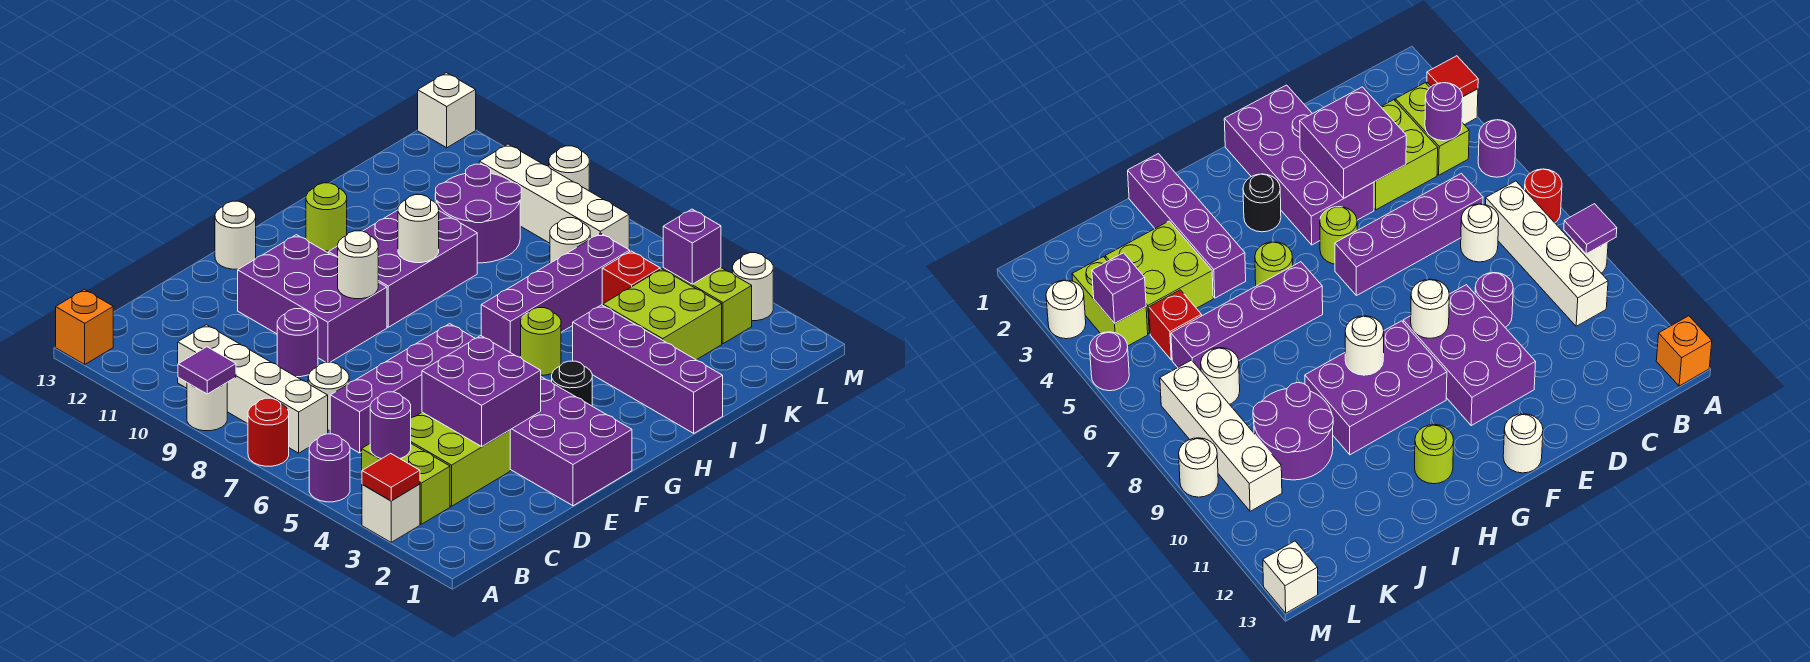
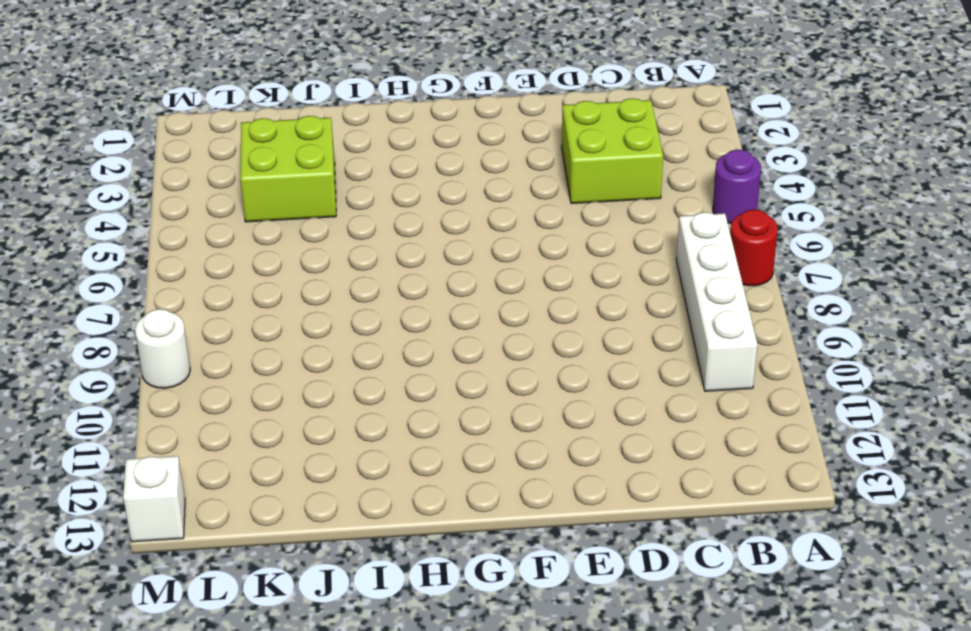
none -> white brick A3 level 1
none -> white round brick A9 level 1
none -> orange brick A13 level 1
none -> lime brick B3:B4 level 1

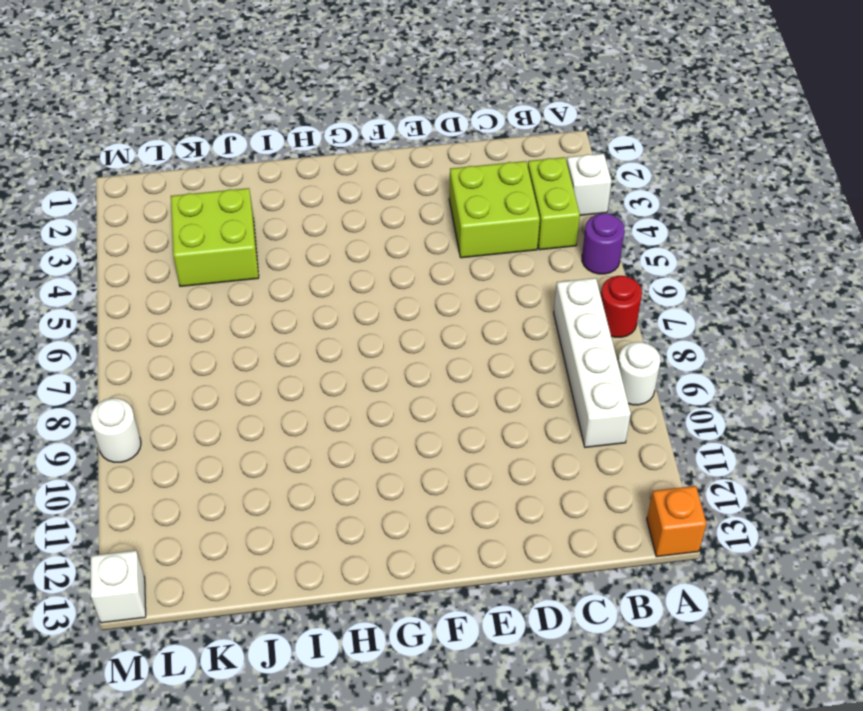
none -> purple brick C6:F6 level 1
none -> white round brick C7 level 1
none -> purple round brick D9 level 1
none -> purple brick E1:F4 level 1

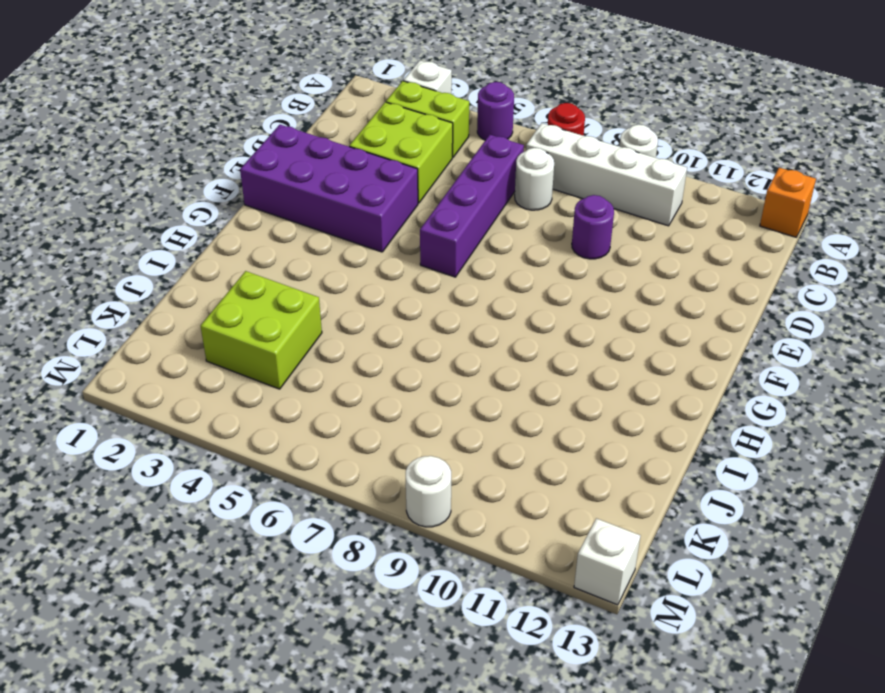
none -> purple brick E9:F11 level 1
none -> lime round brick F5 level 1
none -> white round brick F13 level 1
none -> black round brick G3 level 1

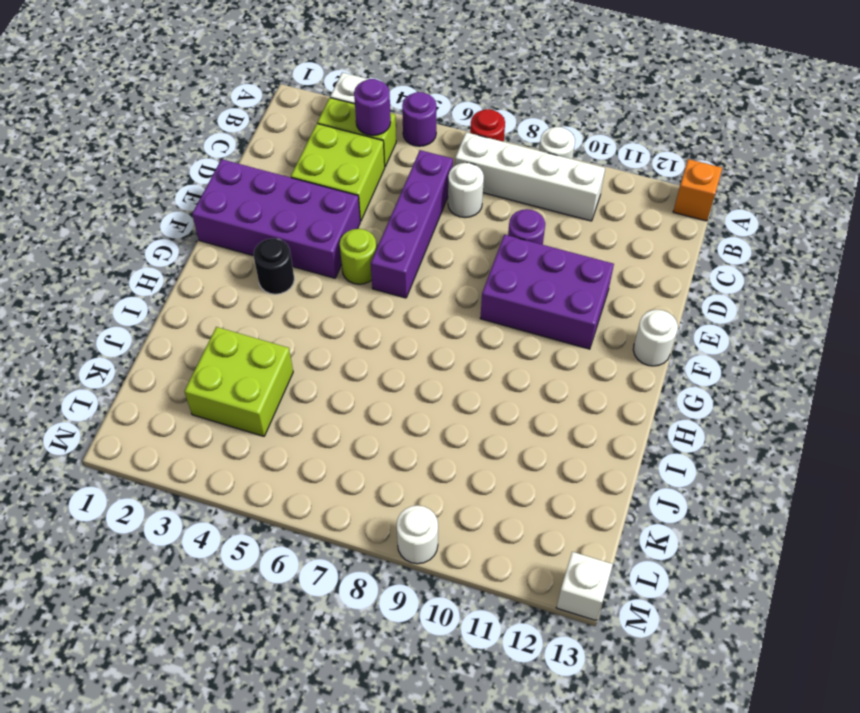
none -> purple brick G9:I10 level 1
none -> lime round brick H5 level 1
none -> purple brick H6:K6 level 1
none -> lime round brick H12 level 1

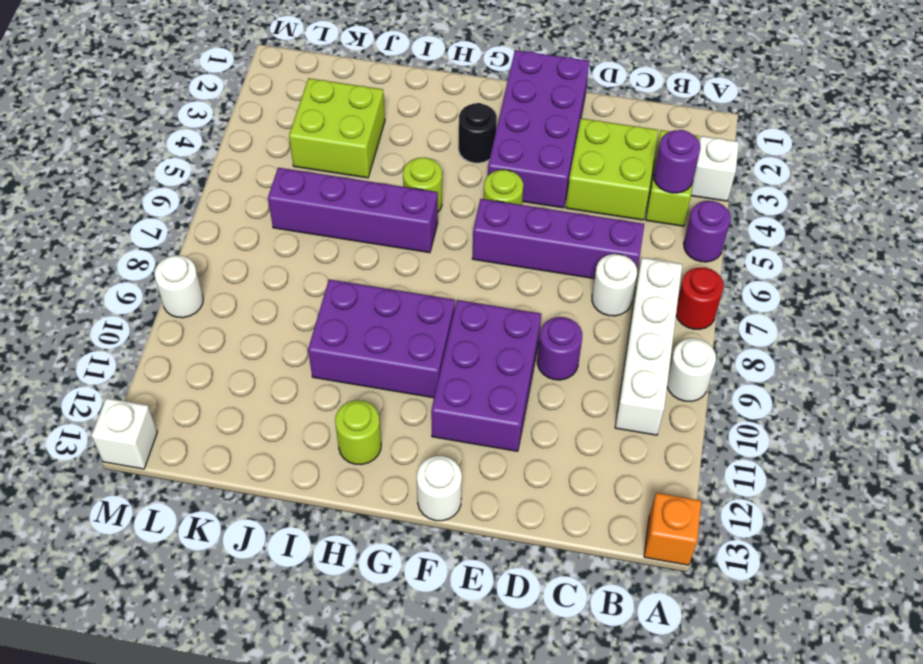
none -> purple brick I1:I4 level 1
none -> purple round brick J9:K10 level 1
none -> red brick K5 level 1
none -> white round brick K7 level 1

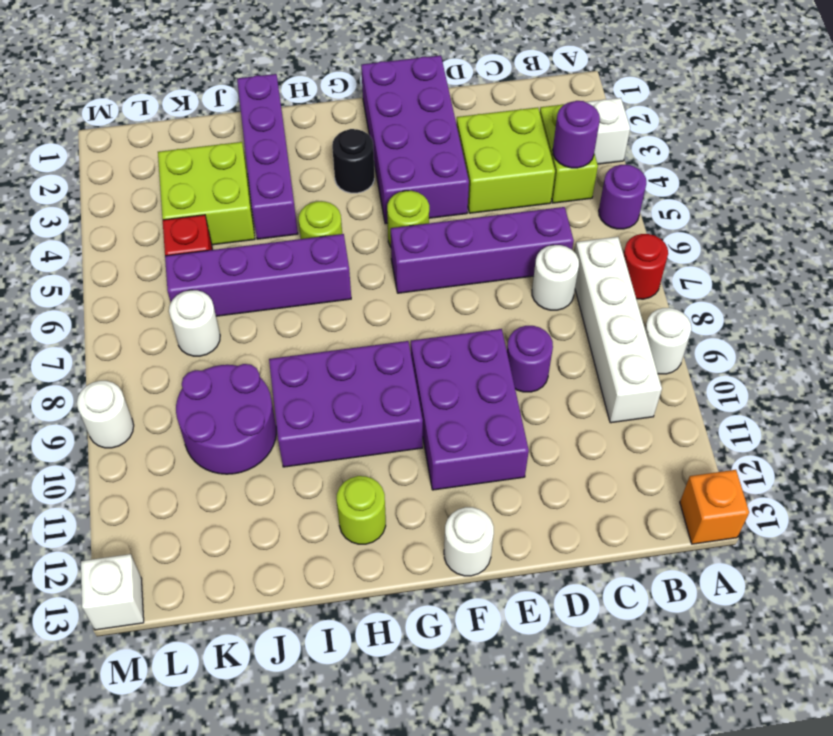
none -> lime brick L3:L4 level 1
none -> white brick L7:L10 level 1
none -> white round brick M3 level 1
none -> purple round brick M5 level 1

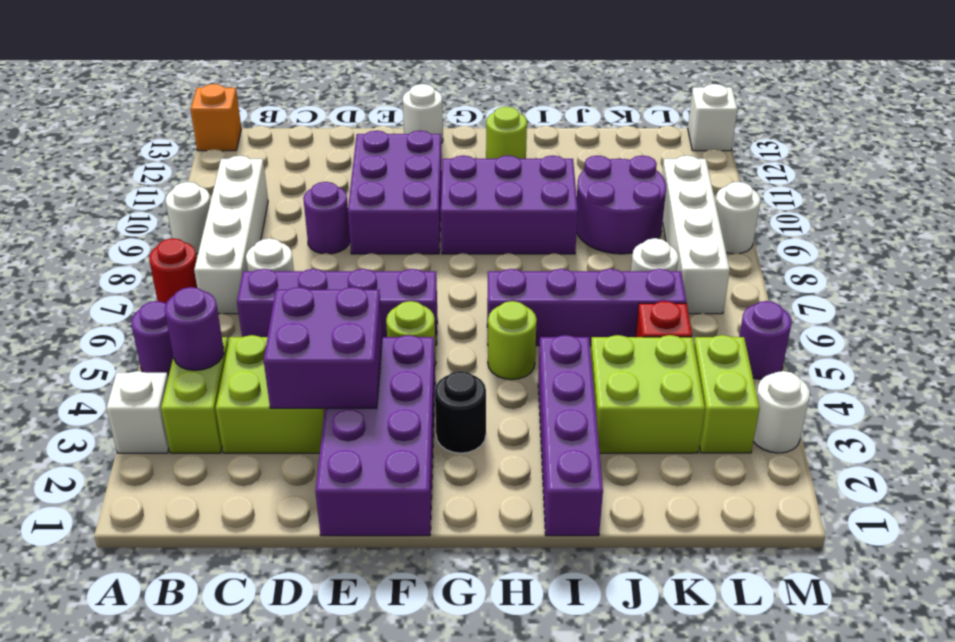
none -> red tile A3 level 2
none -> purple tile A9 level 2
none -> white round brick F9 level 2
none -> white round brick H9 level 2

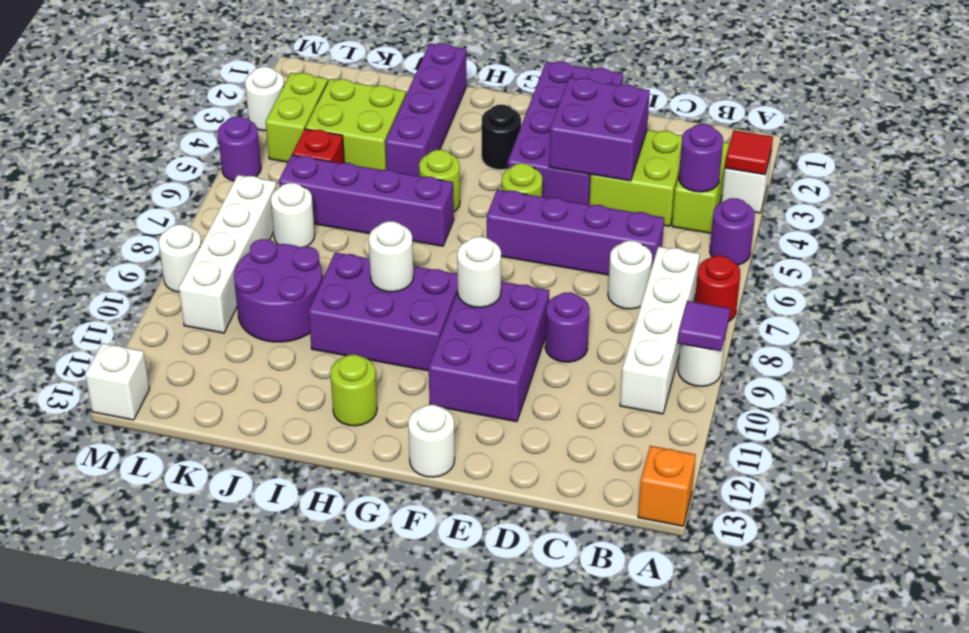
none -> purple brick L4 level 2

